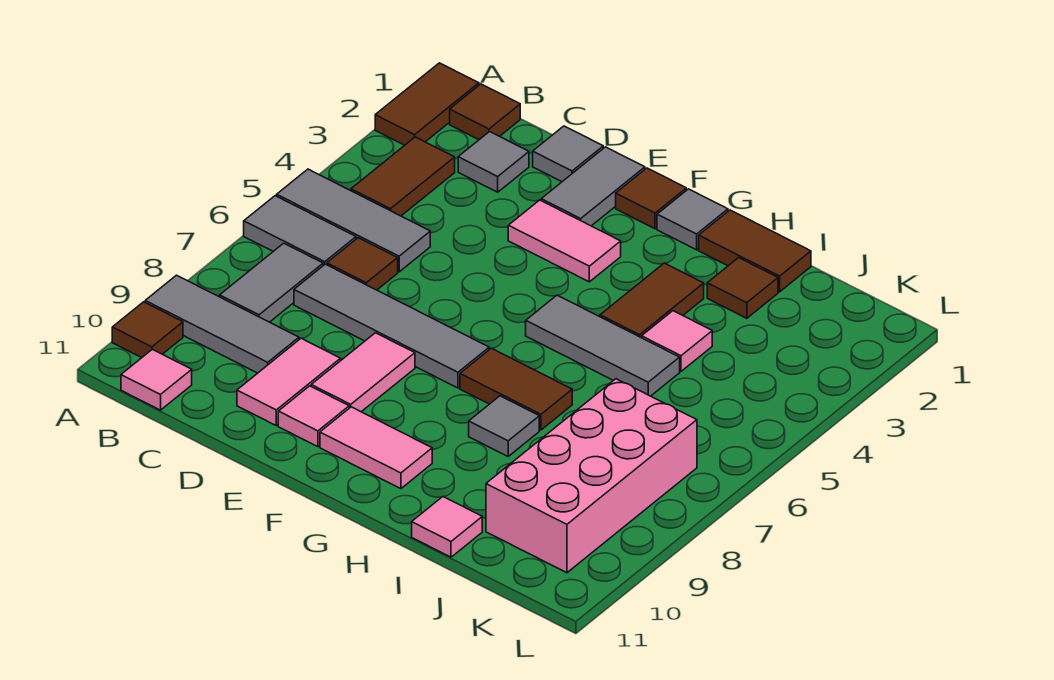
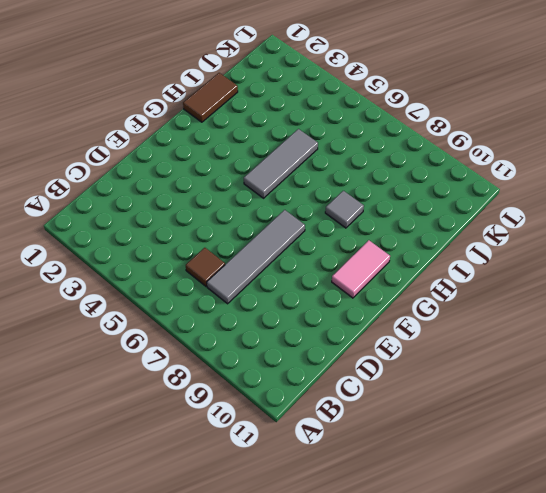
none -> brown tile A1:A2 level 1
none -> grey tile A5:C5 level 1
none -> grey tile A6:B6 level 1
none -> grey tile A9:C9 level 1

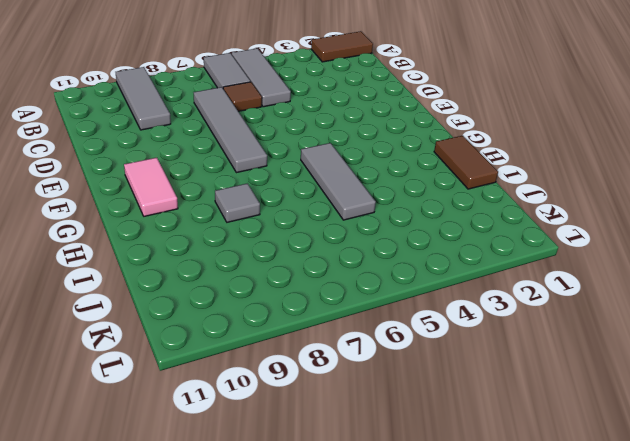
none -> brown tile A10 level 1
none -> brown tile B1 level 1
none -> brown tile B3:B4 level 1
none -> grey tile B7:B8 level 1

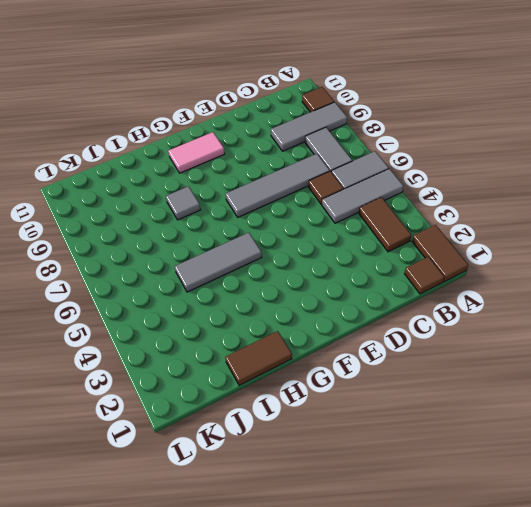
none -> pink tile B11 level 1
none -> grey tile C2 level 1
none -> grey tile D1 level 1
none -> pink tile D9:D10 level 1

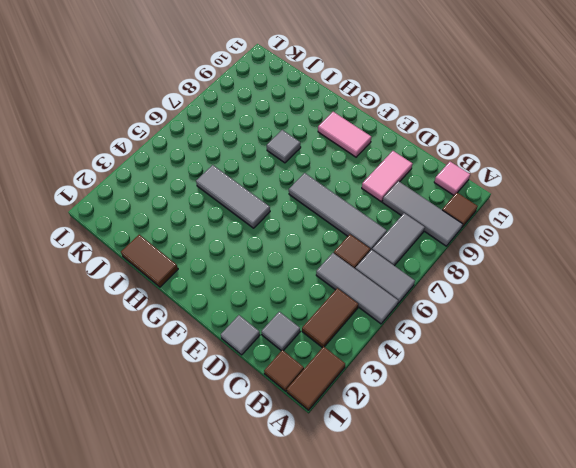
none -> grey tile E1:E2 level 1
none -> pink tile E3:F3 level 1
none -> pink tile E8:E9 level 1
none -> pink tile E10 level 1

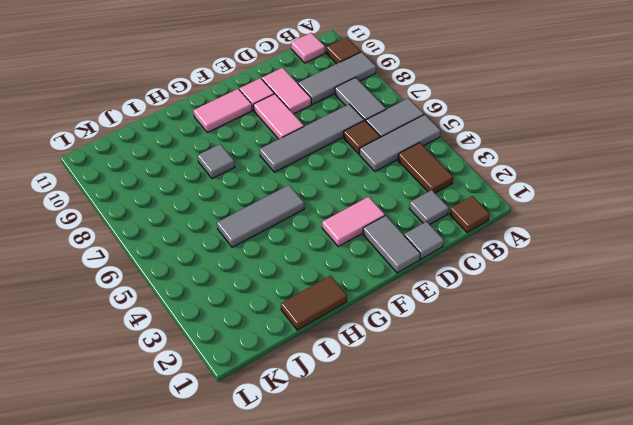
none -> brown tile A1:A2 level 1
none -> brown tile F1 level 1
none -> grey tile G1 level 1
none -> brown tile G7:H7 level 1

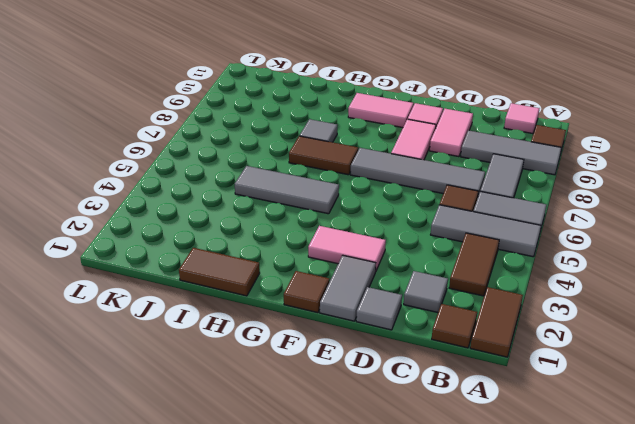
none -> grey tile G1 level 1
none -> brown tile H3:H4 level 1
none -> brown tile I2 level 1
none -> pink tile I4 level 1

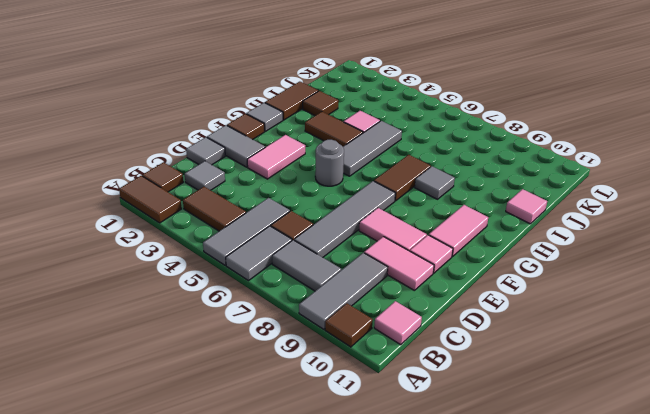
grey round brick F5 level 1 -> none
none -> pink brick J7:K10 level 1

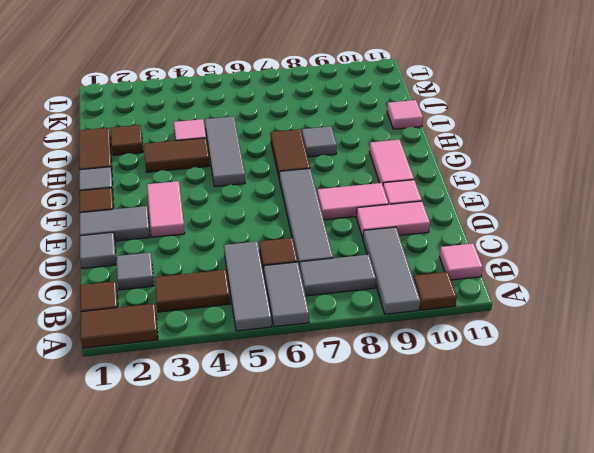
none -> pink brick J7:K10 level 1

